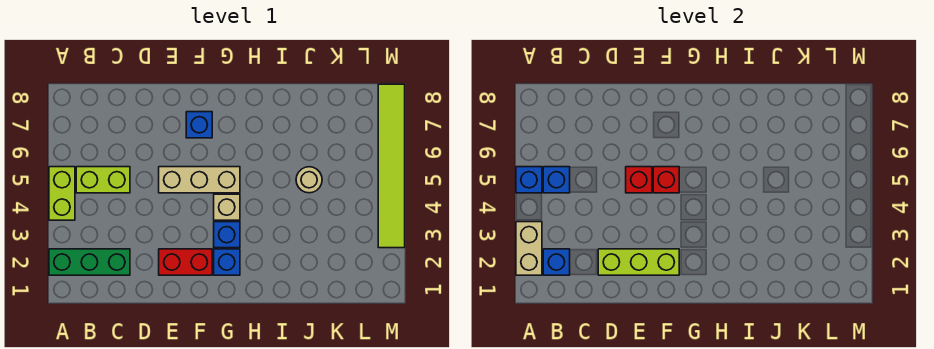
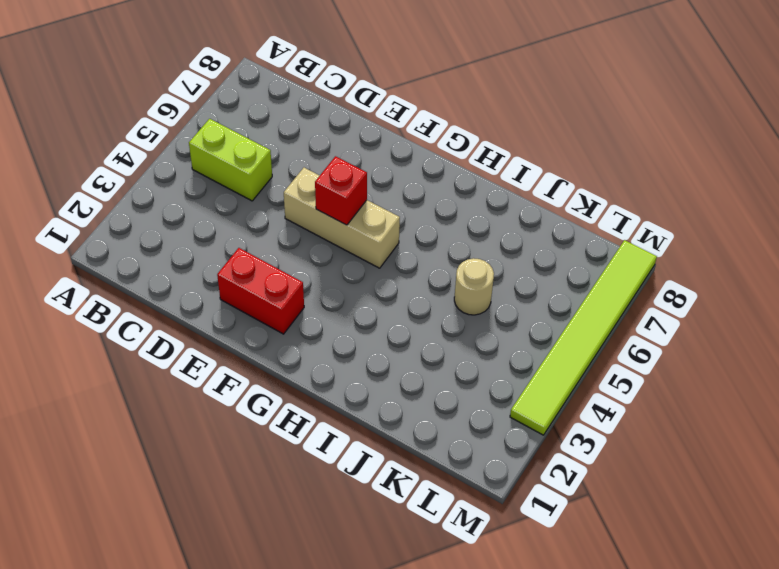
none -> green brick A2:C2 level 1
none -> lime brick A4:A5 level 1
none -> blue brick F7 level 1

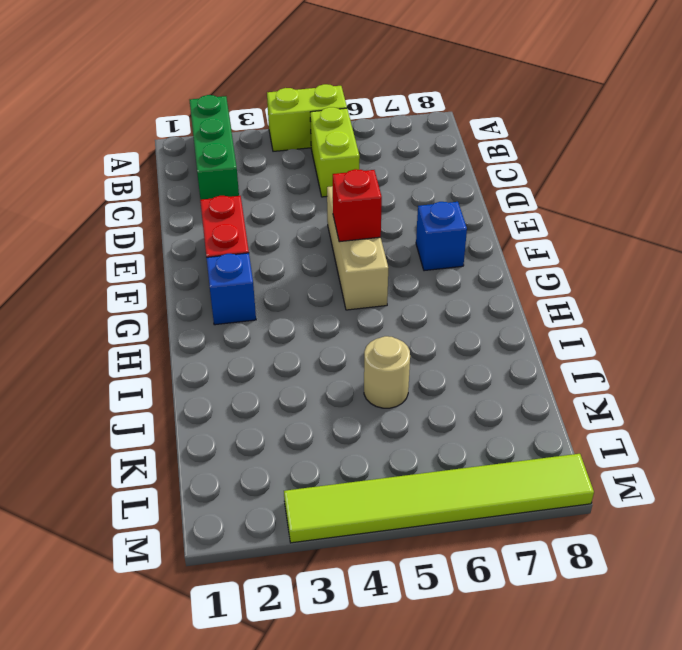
none -> blue brick G3 level 1
none -> tan brick G4 level 1
none -> tan brick A2:A3 level 2

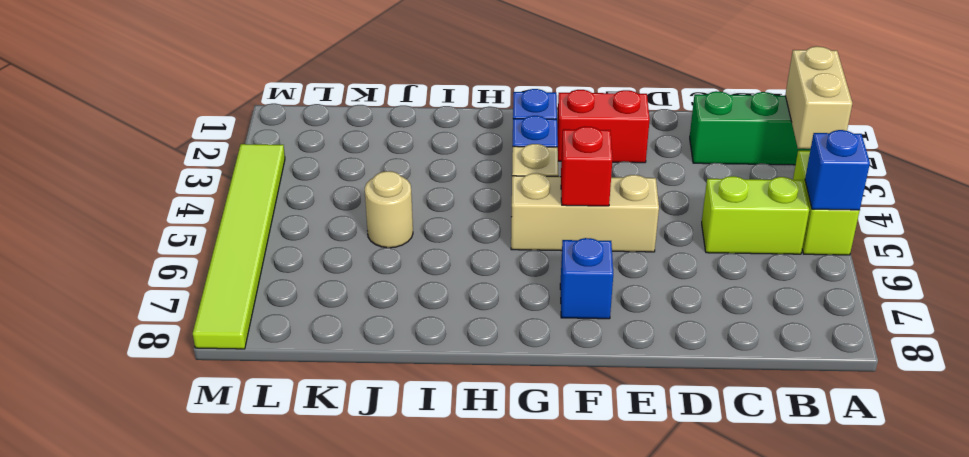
none -> blue brick B2 level 2
none -> blue brick B5 level 2
none -> lime brick D2:F2 level 2

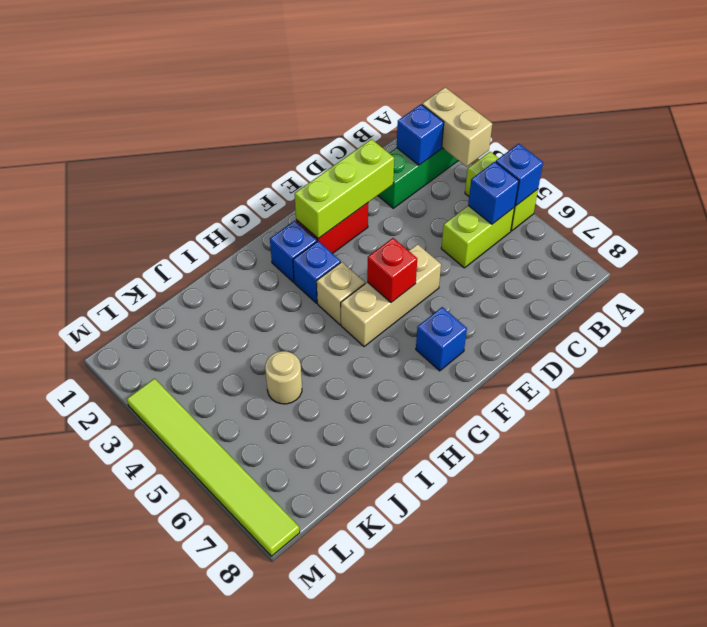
none -> red brick E5 level 2

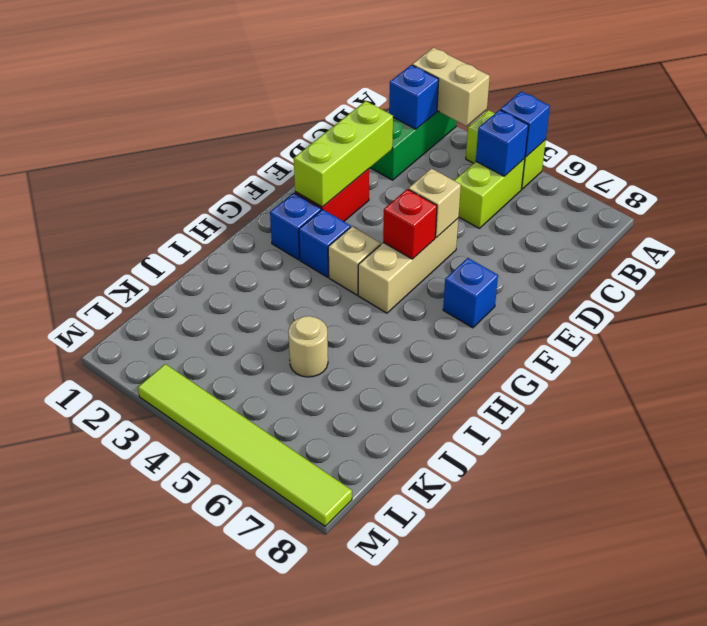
tan brick E5 level 2 -> red brick E5 level 2

